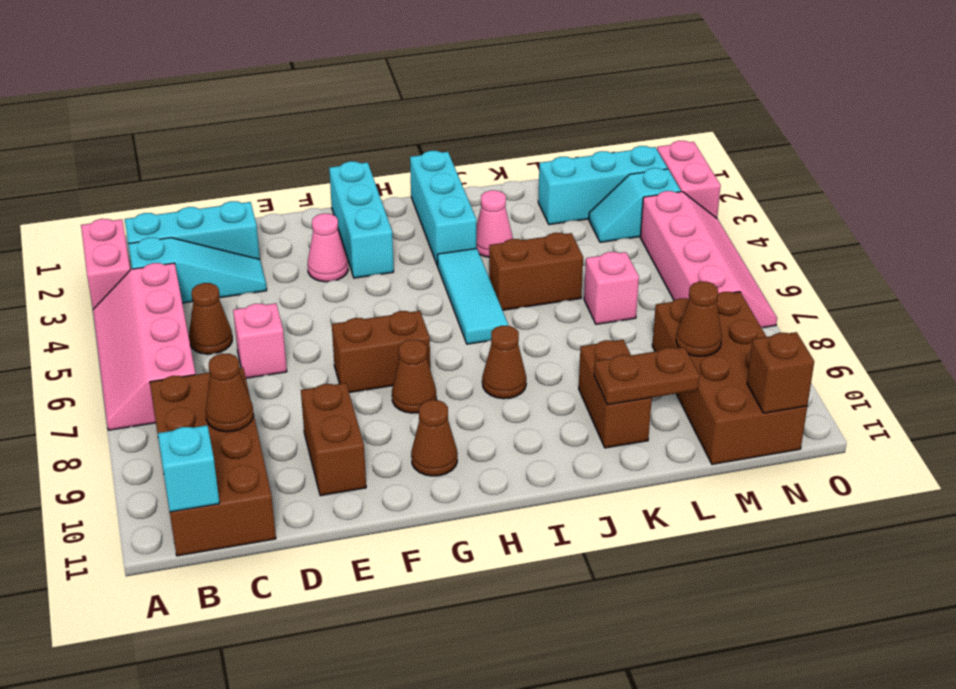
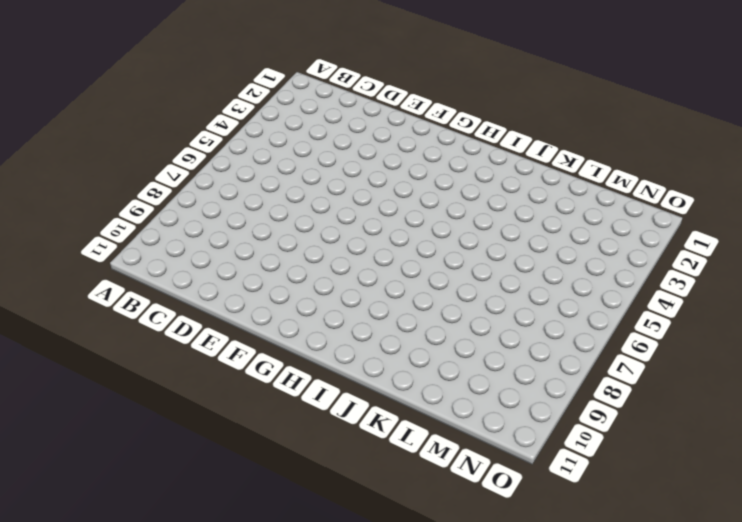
none -> pink brick A2:A3 level 1
none -> pink slope A4:B7 level 1 top B
none -> cyan brick B2:D2 level 1
none -> cyan slope B3:D3 level 1 top B

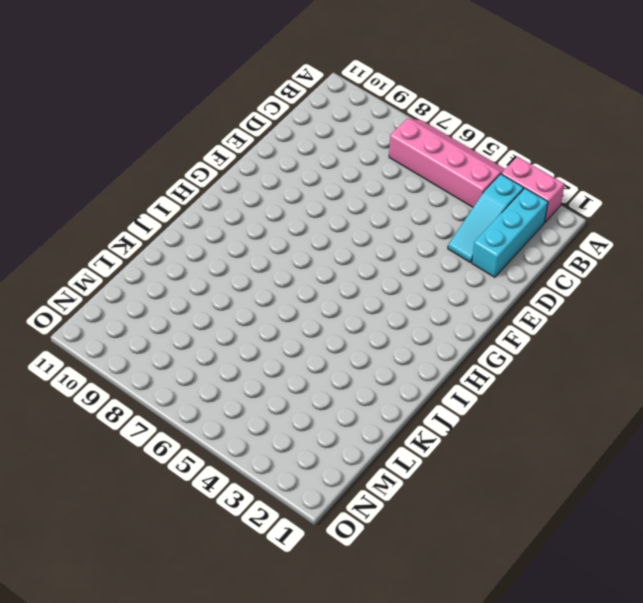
none -> brown brick B8:C11 level 1
none -> brown cone C5 level 1
none -> pink brick D6 level 1
none -> brown brick E9:E10 level 1

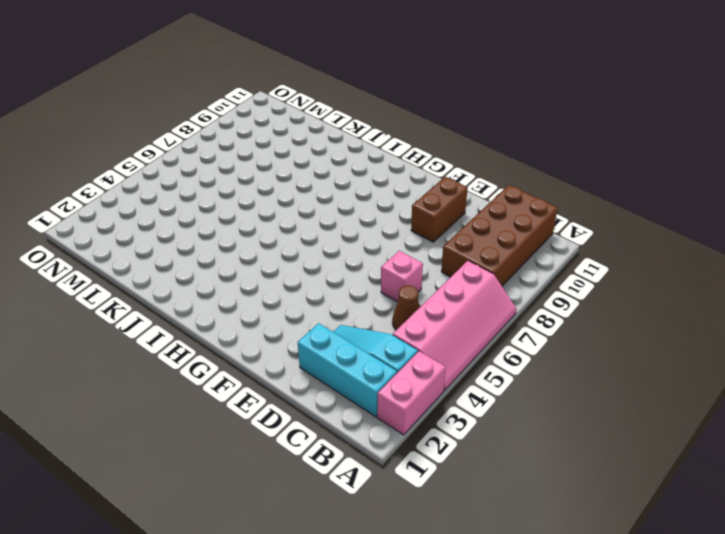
none -> pink cone F3 level 1
none -> brown brick F7:G7 level 1
none -> cyan brick G1:G3 level 1
none -> brown cone G8 level 1

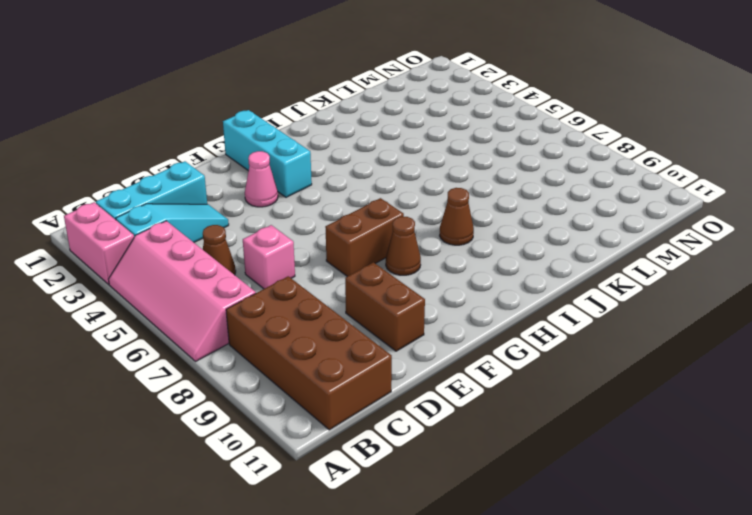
none -> brown cone G10 level 1
none -> cyan brick I1:I3 level 1
none -> cyan tile I4:I6 level 1
none -> pink cone J3 level 1

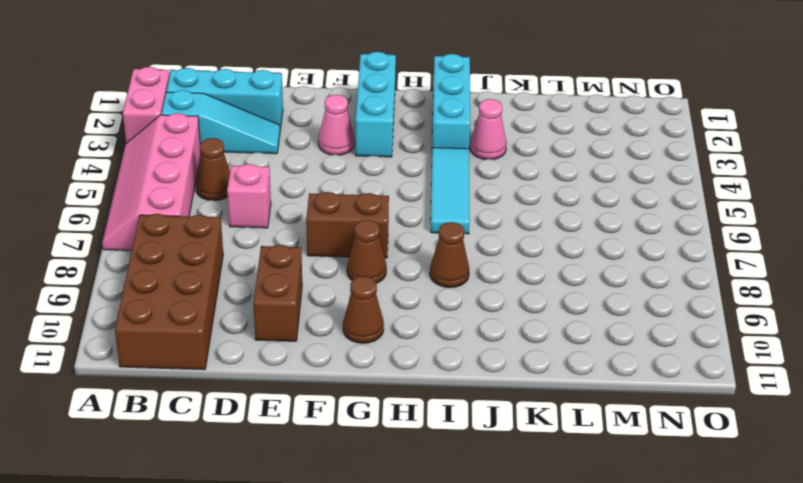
none -> brown brick J5:K5 level 1
none -> brown brick K9:K10 level 1
none -> cyan brick L2:N2 level 1
none -> pink brick L6 level 1

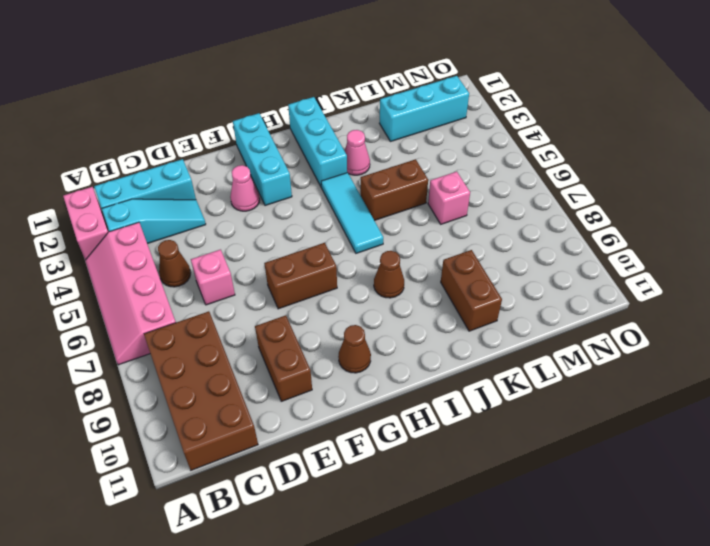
none -> brown cone G8 level 1
none -> cyan slope M3:N3 level 1 top N
none -> brown brick M8:N11 level 1
none -> pink slope N4:O7 level 1 top N

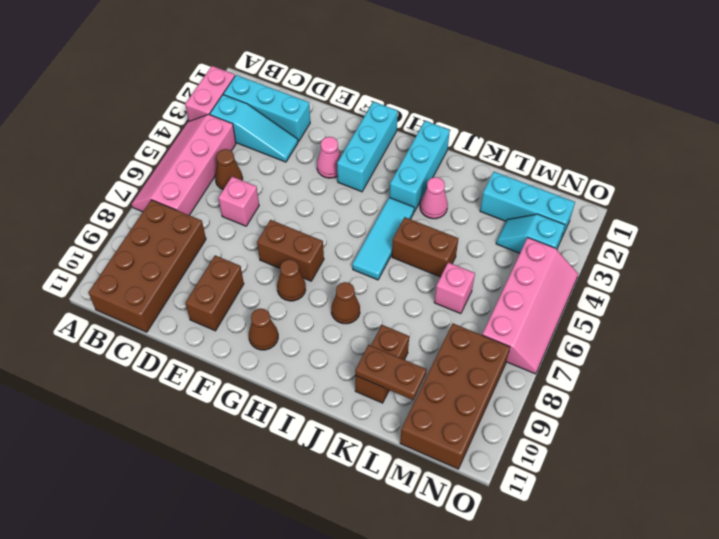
none -> pink brick O2:O3 level 1
none -> cyan brick B11 level 2
none -> brown cone C9 level 2
none -> brown cone M9 level 2

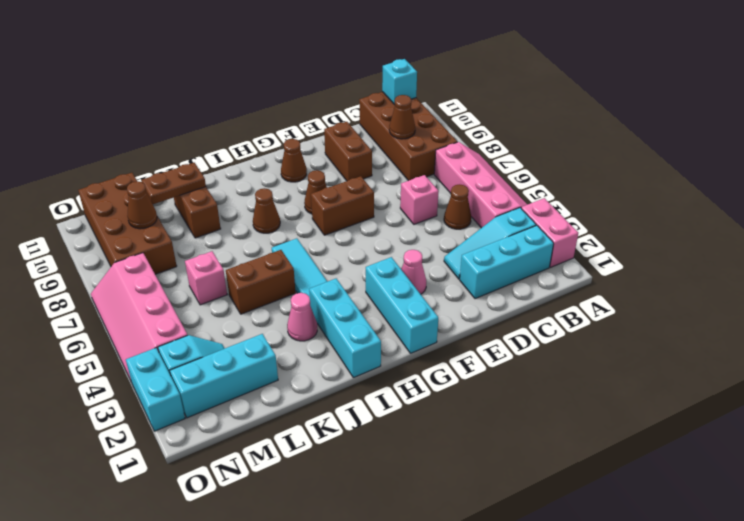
cyan brick O2:O3 level 1 -> pink brick O2:O3 level 1
none -> brown brick N11 level 2

